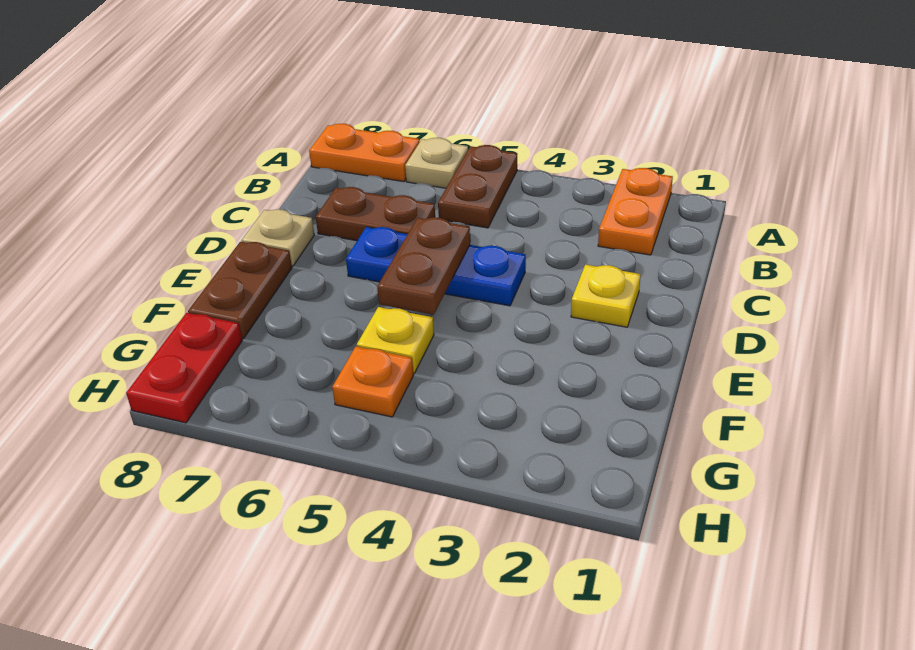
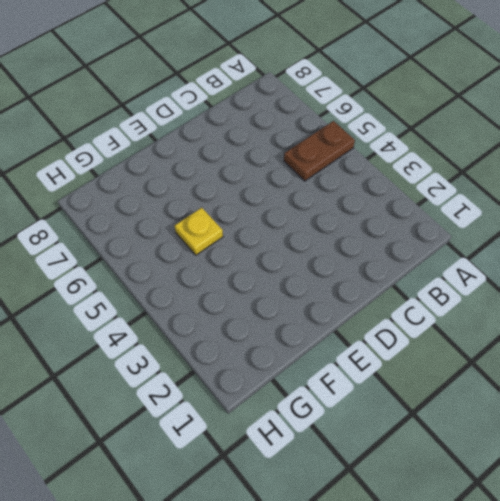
none -> orange plate A2:B2 level 1
none -> tan plate A6 level 1
none -> orange plate A7:A8 level 1

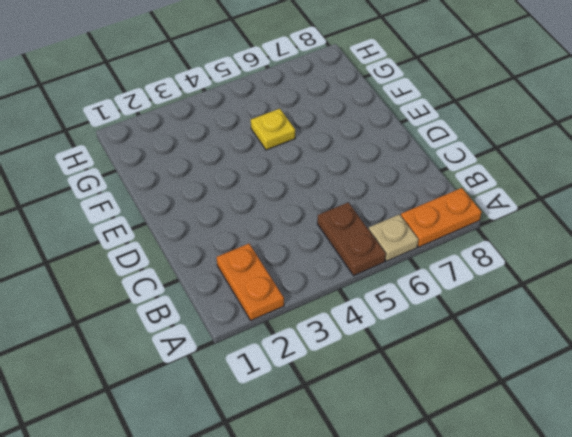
none -> brown plate C6:C7 level 1
none -> yellow plate D2 level 1
none -> blue plate D4:D6 level 1

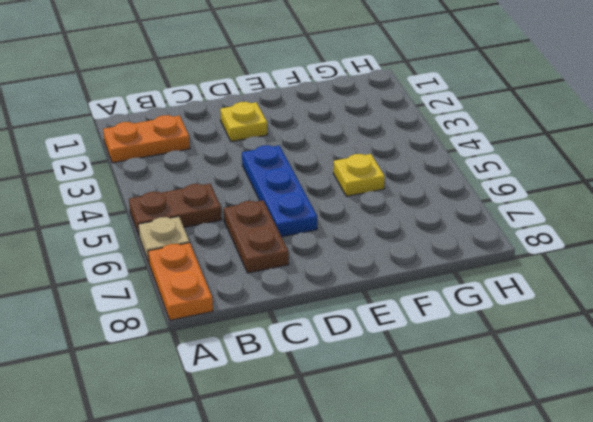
none -> tan plate D8 level 1
none -> brown plate E8:F8 level 1
none -> orange plate G5 level 1

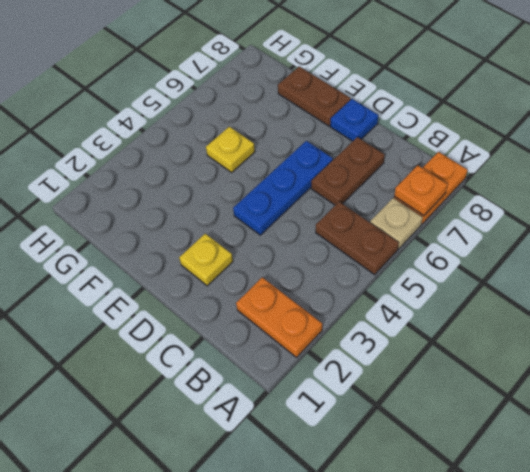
orange plate A7 level 2 -> orange plate G5 level 1
blue plate D8 level 1 -> tan plate D8 level 1
none -> red plate G8:H8 level 1
none -> brown plate D5:E5 level 2

